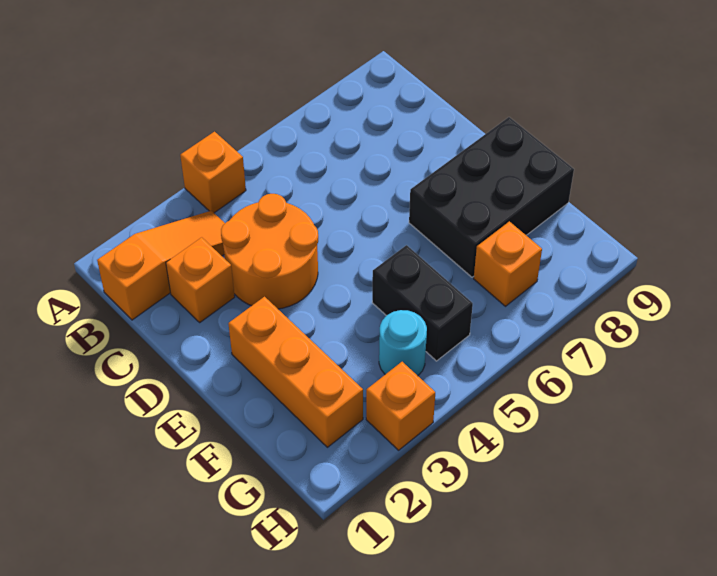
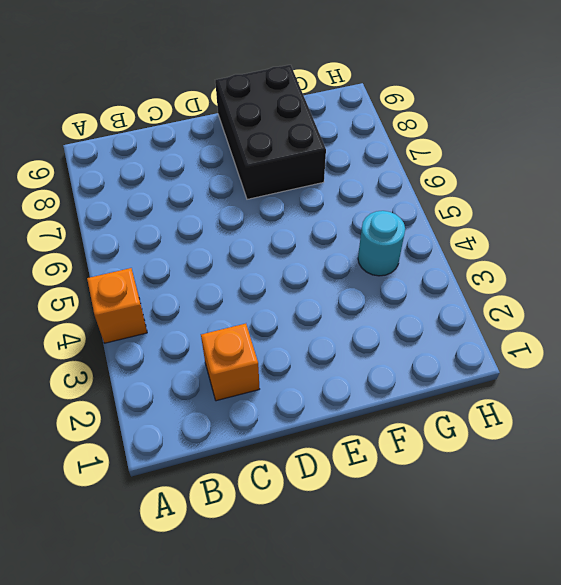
none -> orange slope B1:B3 level 1 top 1
none -> orange round brick C3:D4 level 1

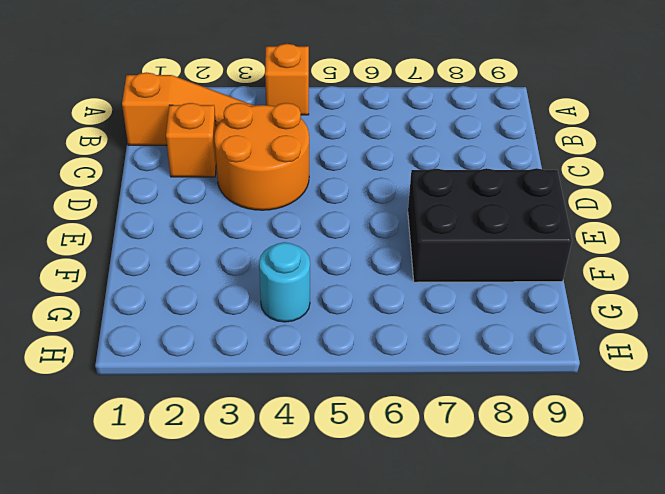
none -> orange brick E2:G2 level 1
none -> black brick F5:G5 level 1

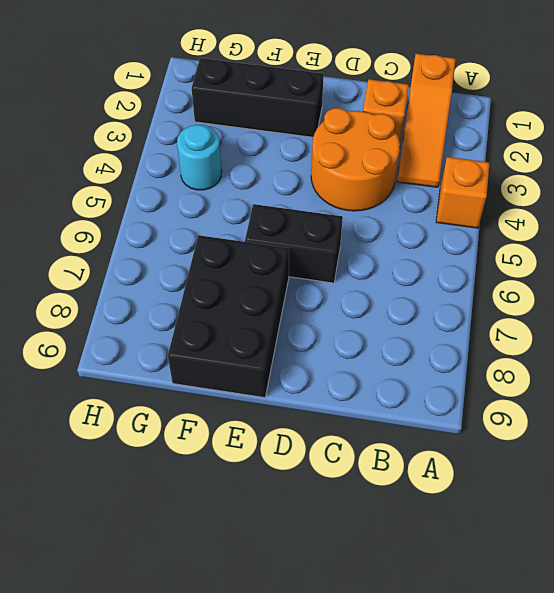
black brick D6:E6 level 1 -> black brick F5:G5 level 1
black brick E2:G2 level 1 -> orange brick E2:G2 level 1
none -> orange brick G7 level 1
none -> orange brick H3 level 1

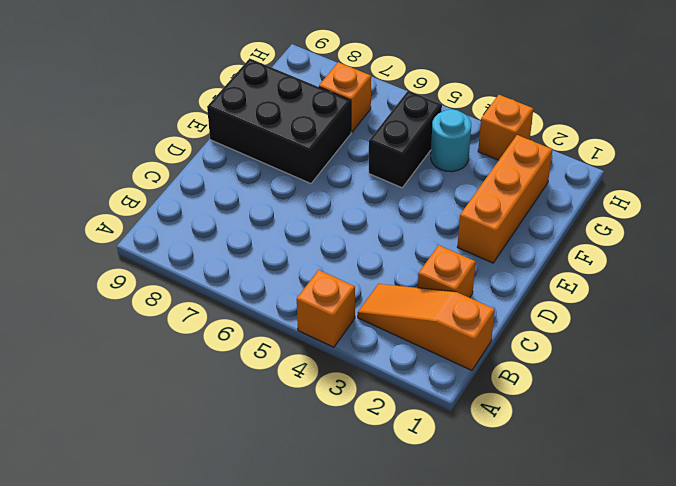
none -> orange round brick C3:D4 level 1

